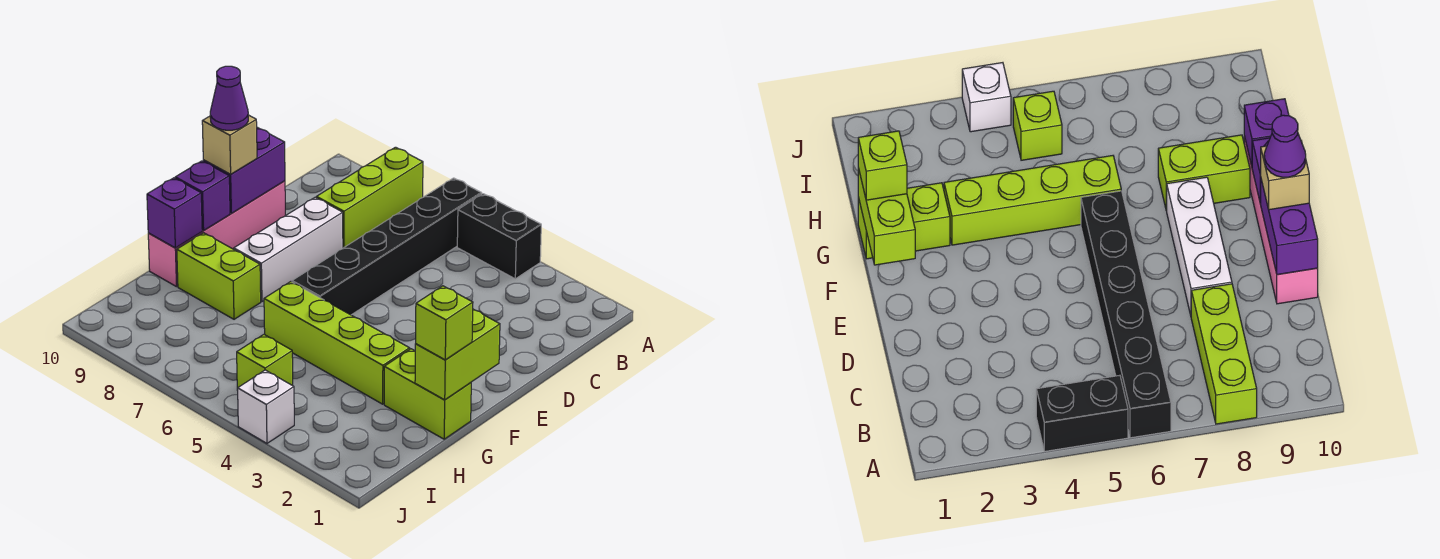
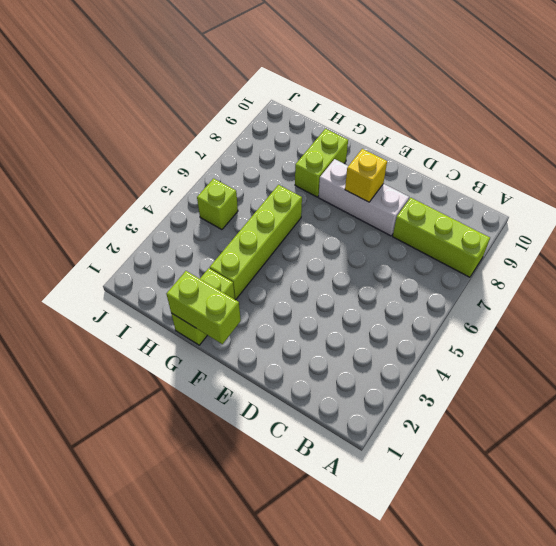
yellow brick E8 level 2 -> none
none -> black brick A4:A5 level 1
none -> black brick A6:F6 level 1
none -> pink brick D10:G10 level 1

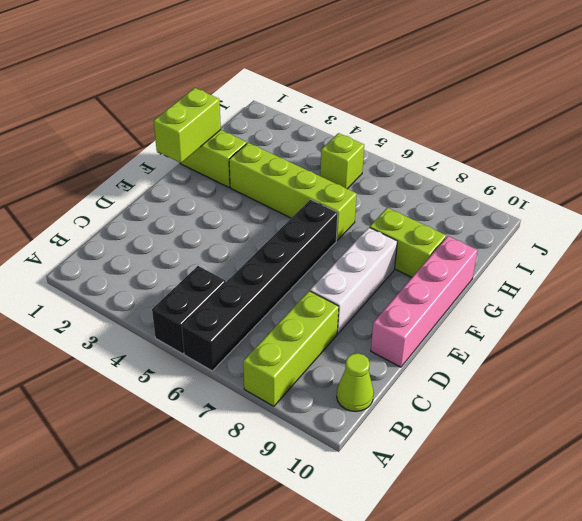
black brick A5:B5 level 1 -> black brick A4:A5 level 1
lime cone B10 level 1 -> none
none -> white brick J4 level 1
none -> purple brick D10:E10 level 2
none -> purple brick F10 level 2

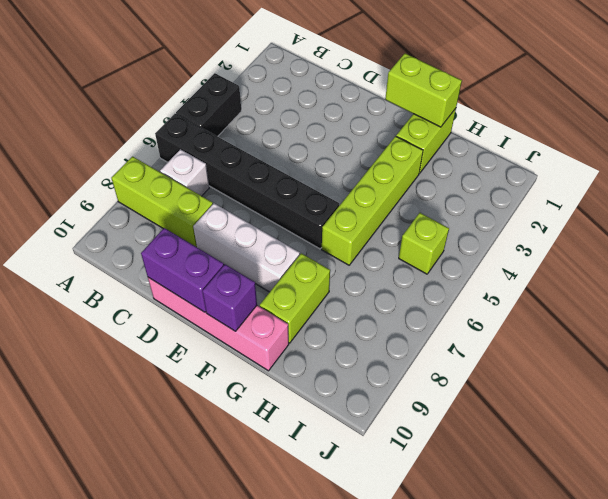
white brick B7 level 1 -> white brick J4 level 1
none -> purple brick G10 level 2
none -> tan brick E10 level 3
none -> lime brick G1 level 3

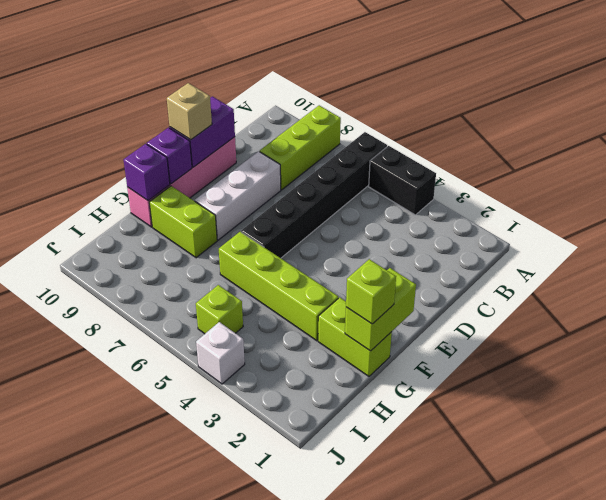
none -> purple cone E10 level 4

